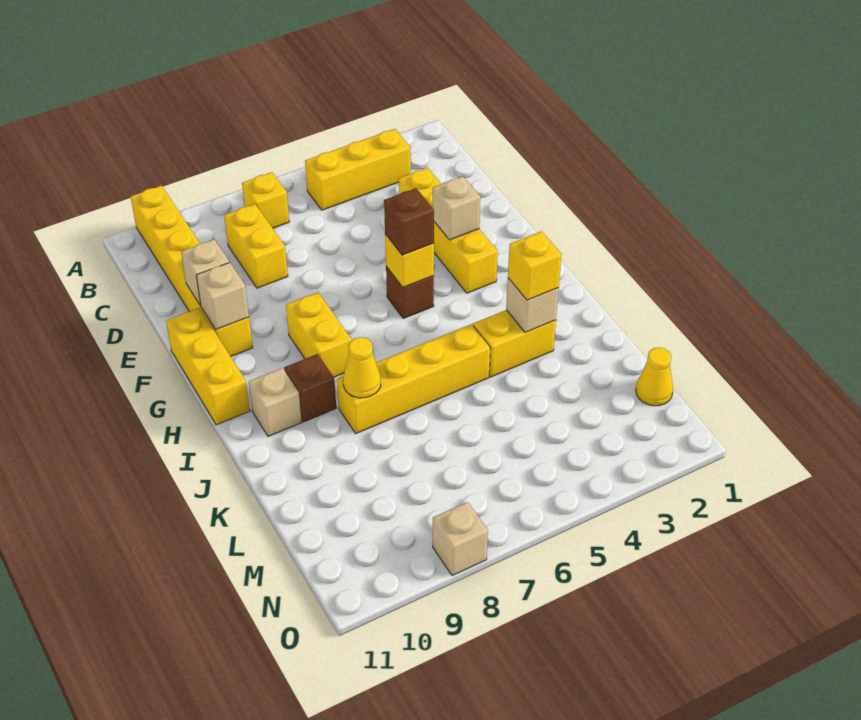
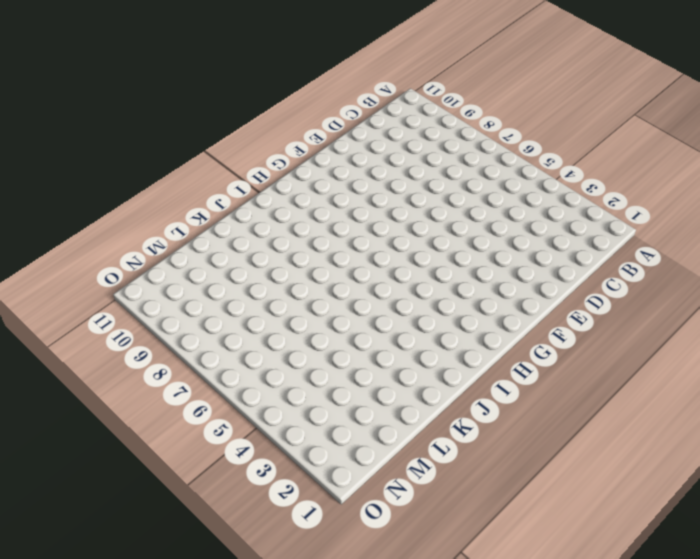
none -> yellow brick A10:F10 level 1
none -> yellow brick B3:B5 level 1
none -> yellow brick B7 level 1

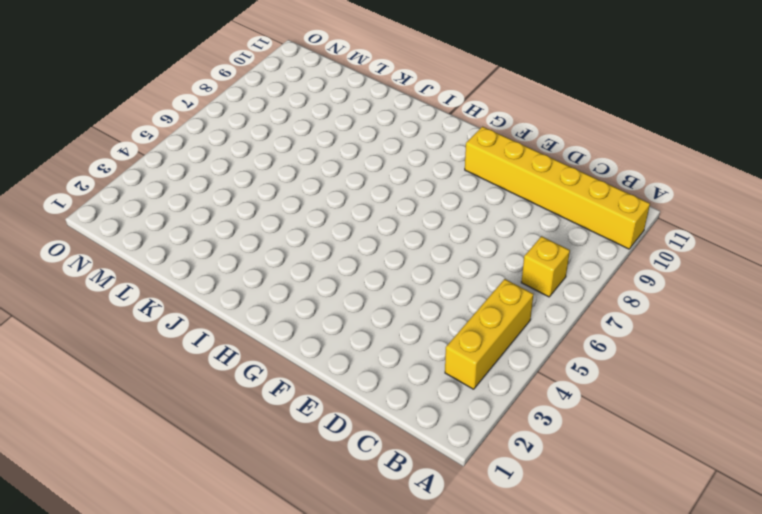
none -> yellow brick C8:D8 level 1
none -> yellow brick D3:G3 level 1
none -> yellow brick F11:H11 level 1

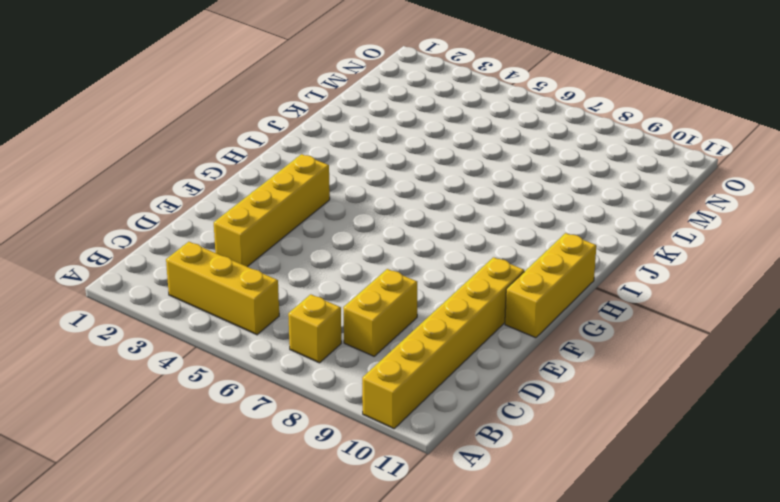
none -> brown brick G5 level 1
none -> yellow brick G8:H8 level 1
none -> brown brick I9 level 1

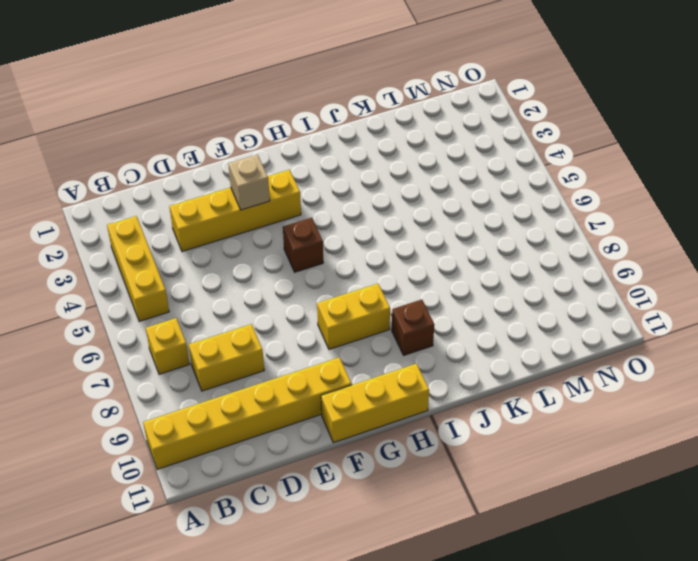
none -> tan brick I10 level 1
none -> yellow brick J3:J4 level 1
none -> yellow brick J5:J8 level 1

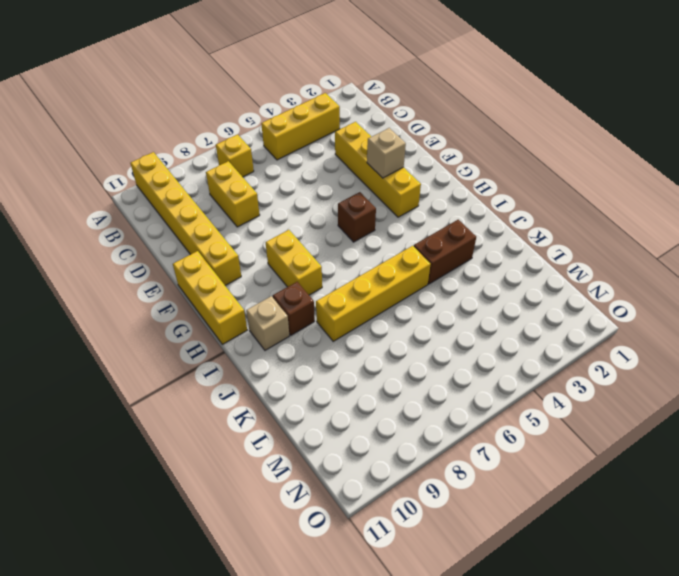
brown brick J3:J4 level 1 -> yellow brick J3:J4 level 1
none -> yellow cone M1 level 1
none -> tan brick O8 level 1
none -> tan brick E10 level 2

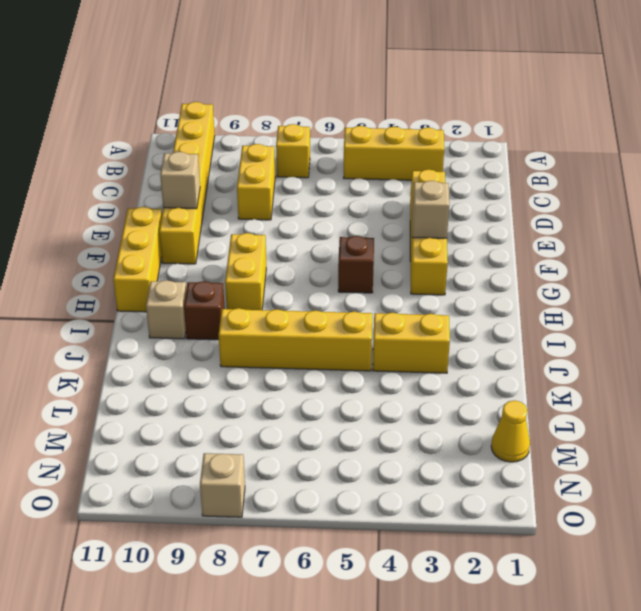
none -> tan brick F10 level 2
none -> yellow brick G5 level 2
none -> tan brick J3 level 2

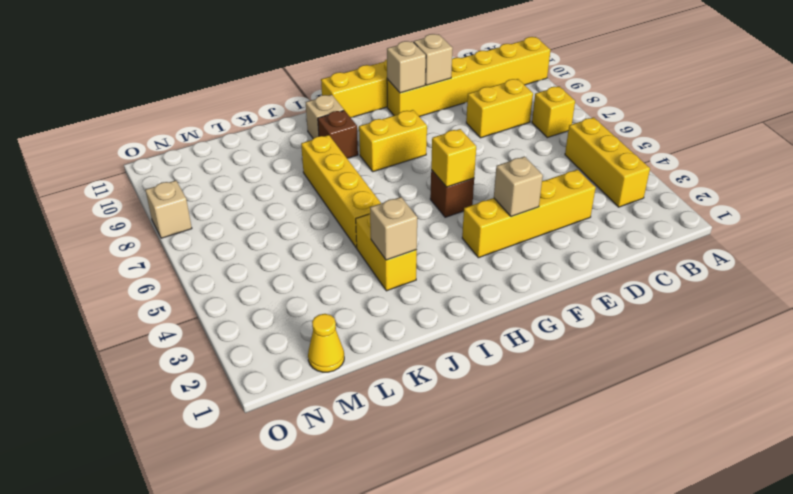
none -> yellow cone J8 level 2
none -> brown brick G5 level 3
none -> yellow brick J3 level 3

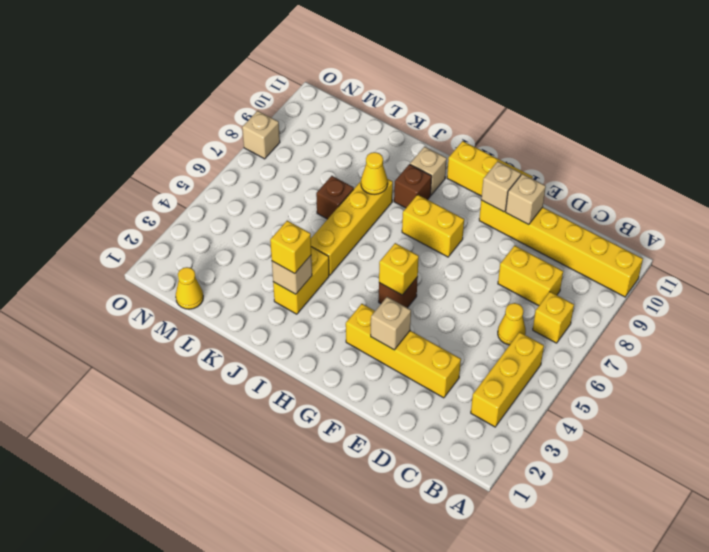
yellow cone C6 level 1 -> none
brown brick K7 level 1 -> brown brick G5 level 3

